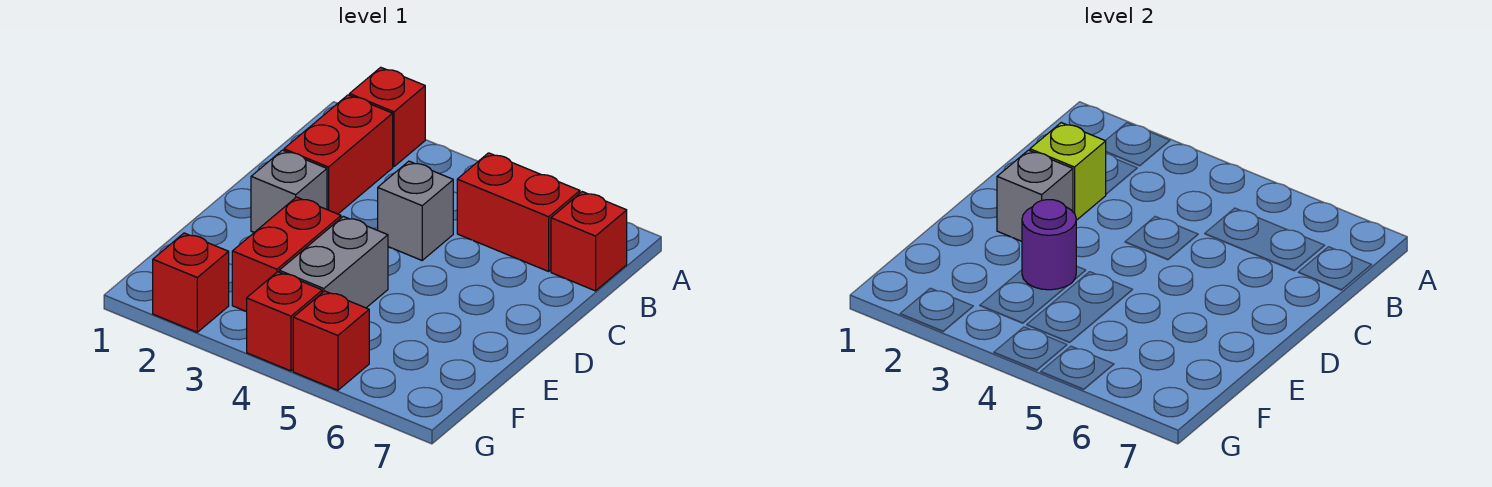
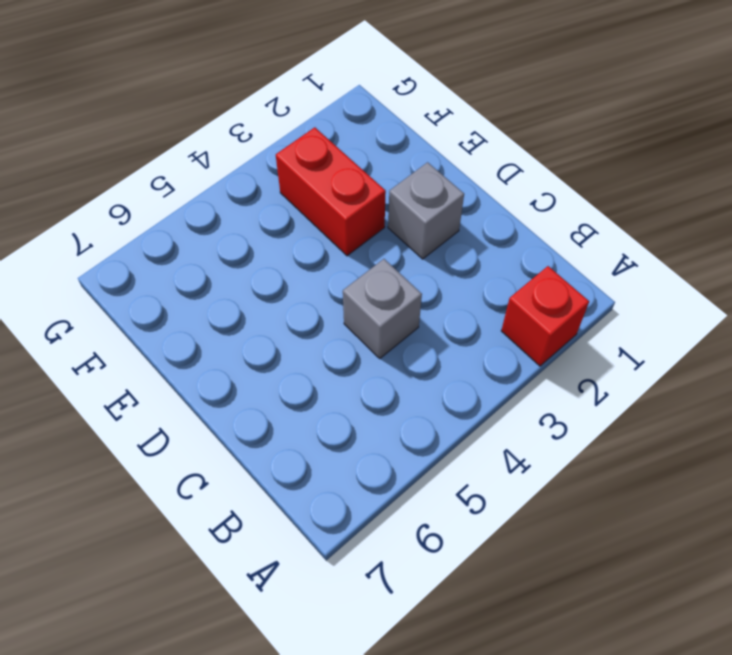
none -> red brick B2:C2 level 1
none -> red brick B5:B6 level 1
none -> red brick B7 level 1

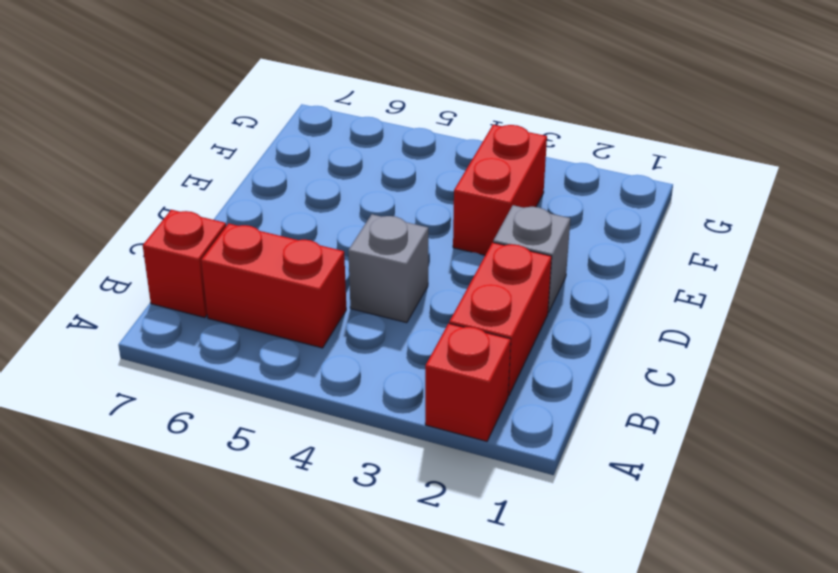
none -> grey brick E4:F4 level 1
none -> red brick G2 level 1
none -> red brick G4 level 1

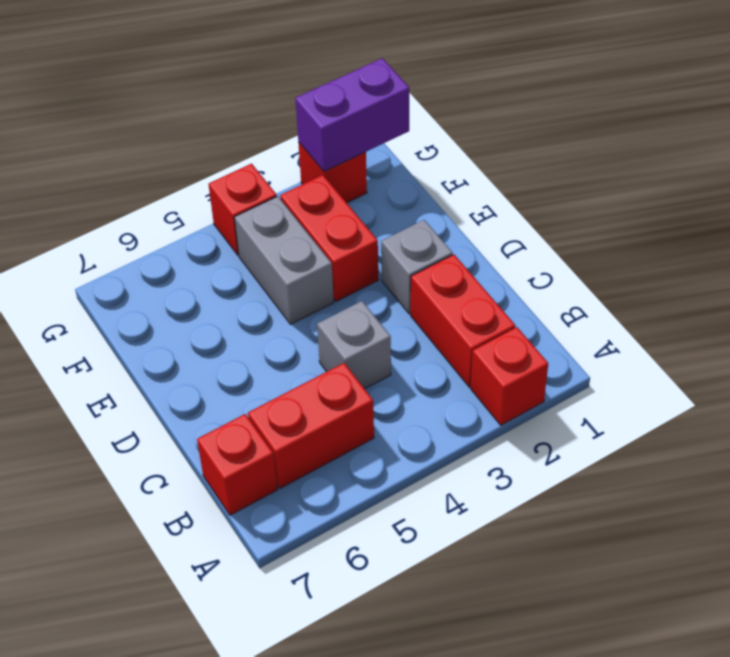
purple brick G1:G2 level 2 -> none
none -> red brick G5 level 1
none -> lime brick C2 level 2
none -> grey brick D2 level 2

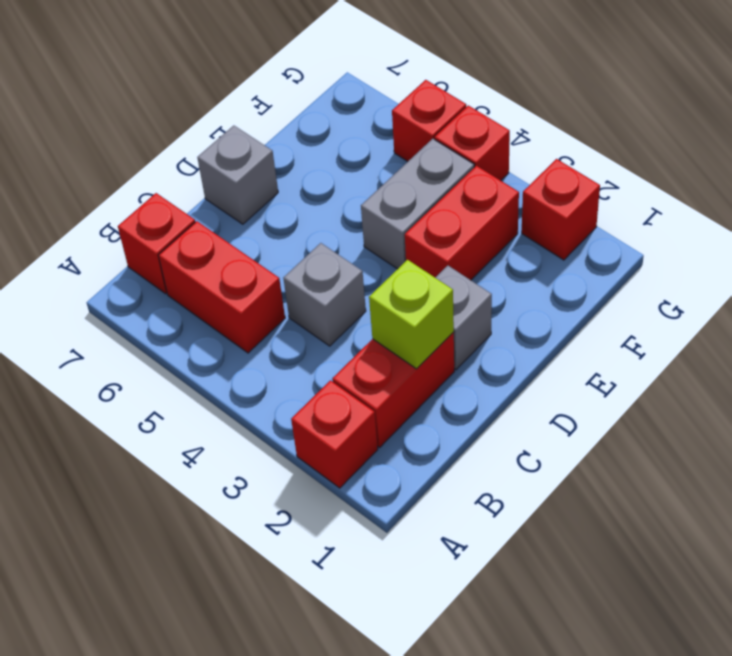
grey brick D7 level 1 -> grey brick D2 level 2
none -> purple round brick E3 level 2

